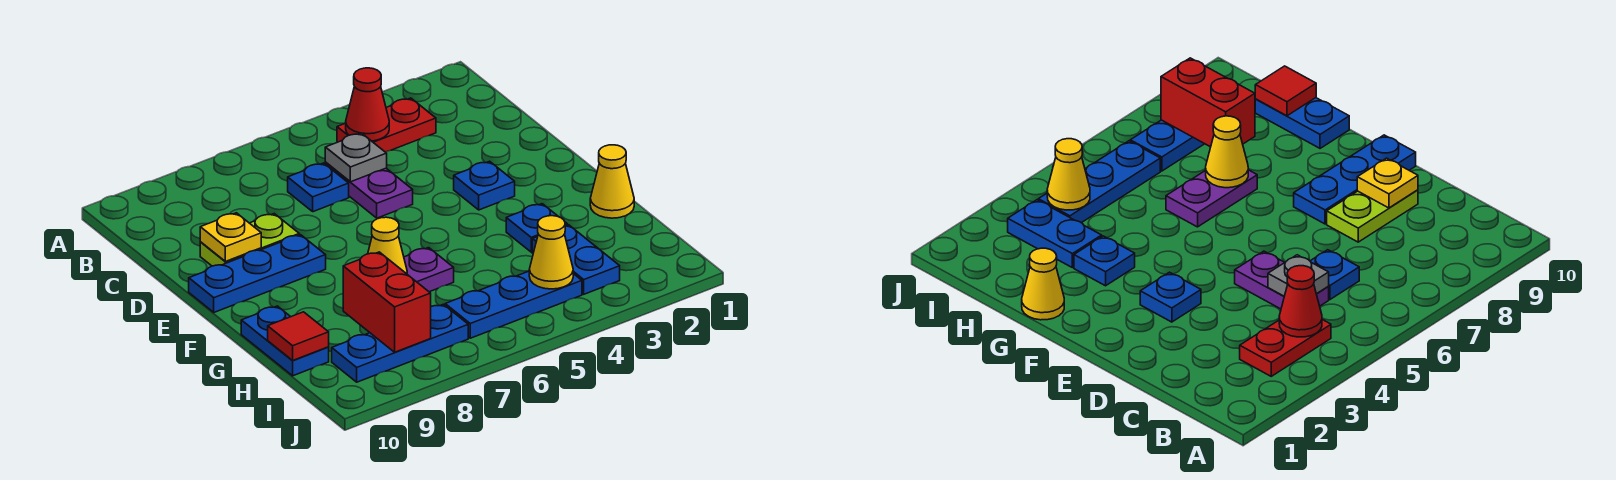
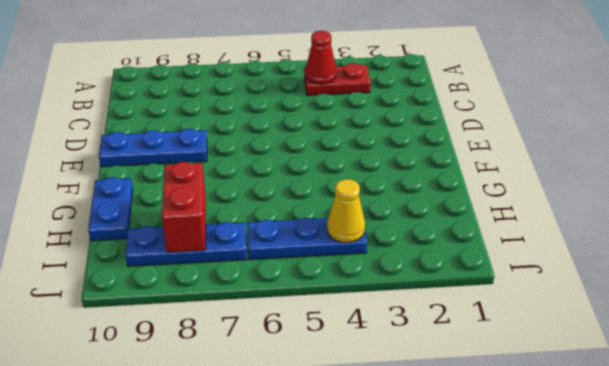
none -> purple plate C5:D5 level 1
none -> blue plate C6 level 1
none -> lime plate D8:D9 level 1

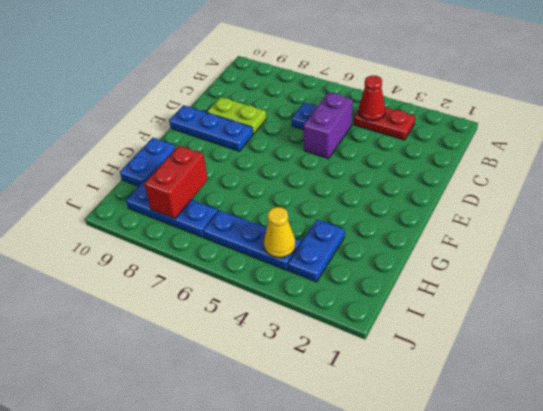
purple brick C5:D5 level 1 -> purple plate C5:D5 level 1
none -> blue plate E3 level 1
none -> yellow cone G1 level 1
none -> blue plate G3 level 1

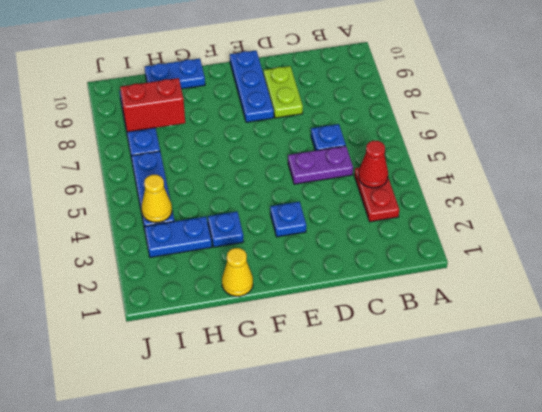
none -> purple plate G6:G7 level 1
none -> grey plate C5 level 2
none -> yellow plate D9 level 2

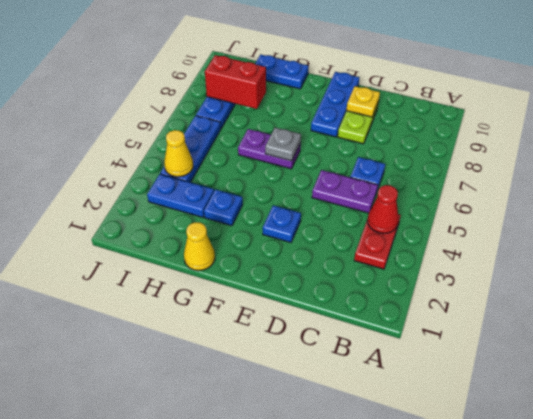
purple plate F6:G6 level 1 -> purple plate G6:G7 level 1
grey plate F6 level 2 -> grey plate C5 level 2
none -> yellow cone G7 level 2
none -> red tile H10 level 2

